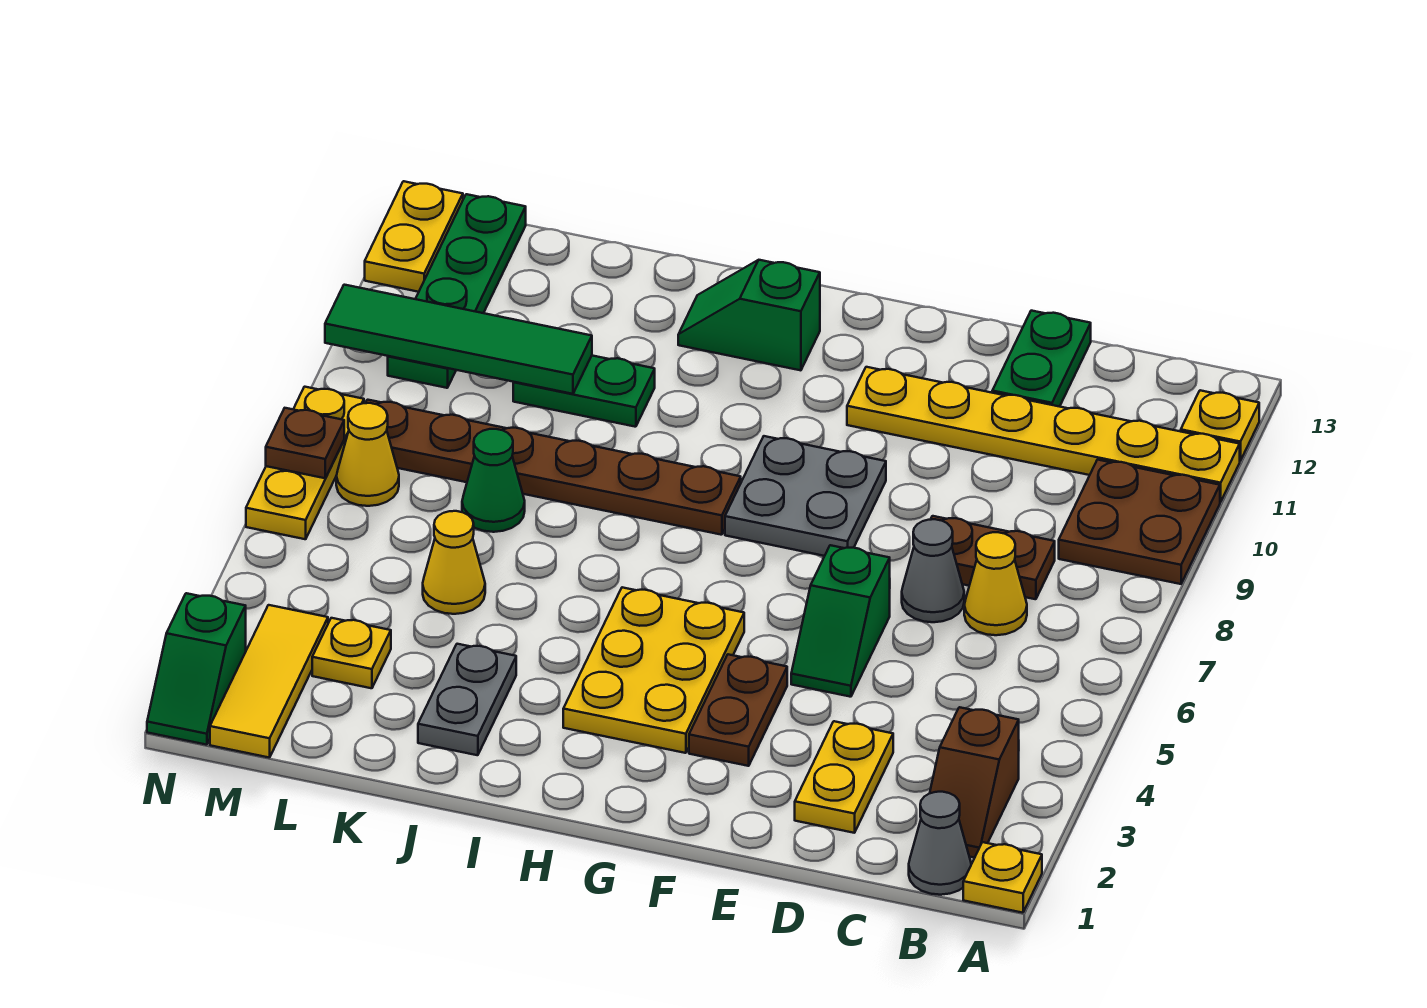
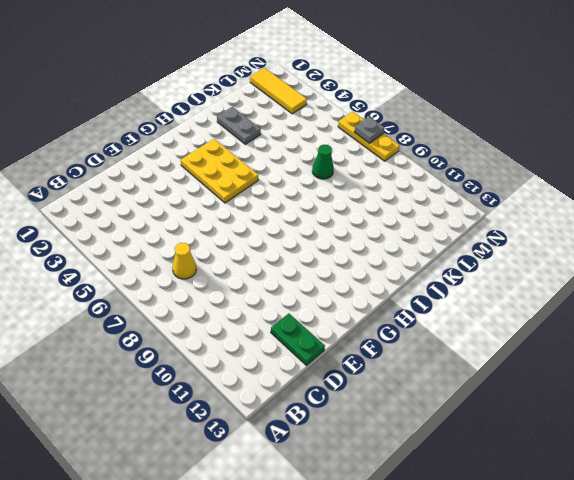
grey plate N7 level 2 -> brown plate N7 level 2
none -> yellow plate A1 level 1
none -> brown plate A9:B10 level 1
none -> yellow plate A11:F11 level 1
none -> yellow plate A12 level 1

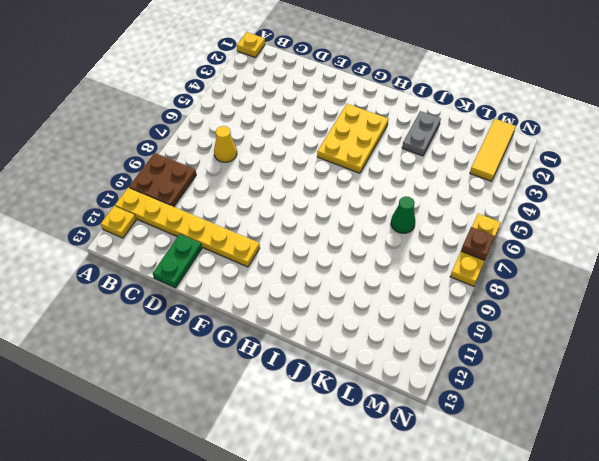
none -> grey cone B1 level 1
none -> brown slope B2:B3 level 1 top 3
none -> brown plate C8:D8 level 1
none -> yellow plate D2:D3 level 1

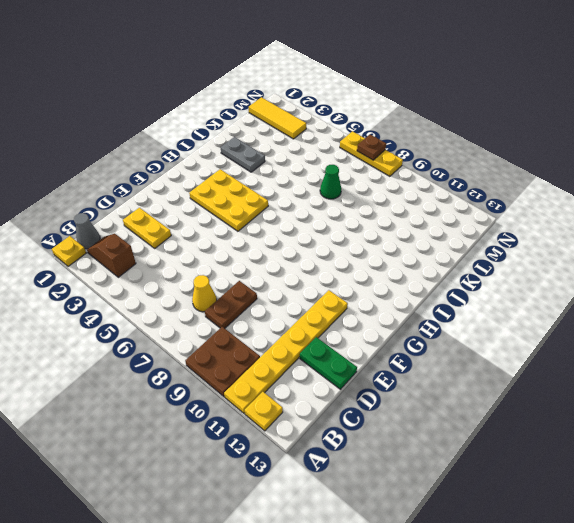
none -> grey cone D7 level 1
none -> green slope E5:E6 level 1 top 6
none -> brown plate F3:F4 level 1
none -> grey plate F8:G9 level 1

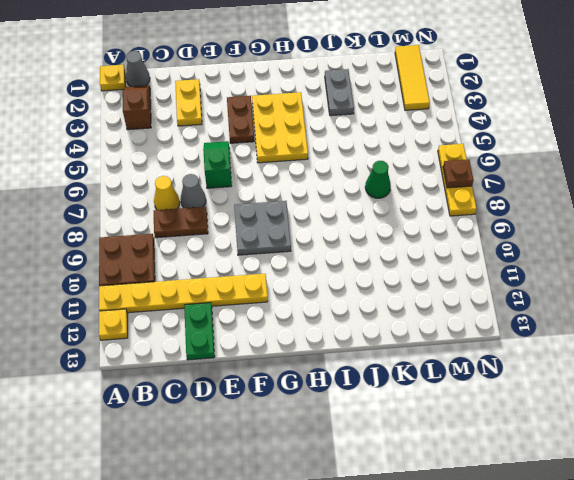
none -> brown plate H8:M8 level 1
none -> green slope H12:I12 level 1 top H
none -> green plate J10:K10 level 1
none -> yellow cone K5 level 1

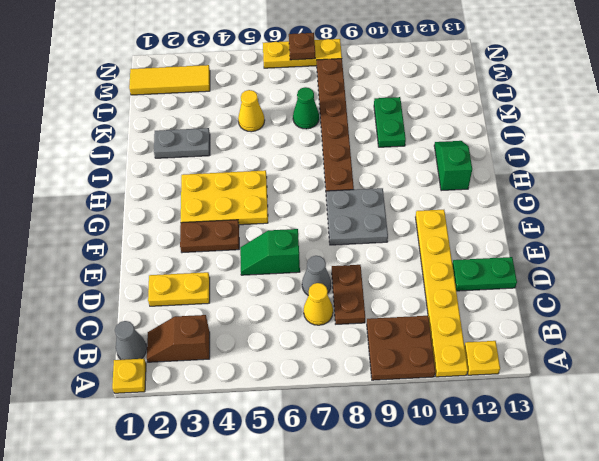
none -> yellow plate L3 level 1
none -> yellow cone M7 level 1
none -> green plate M10:M13 level 1
none -> green slope N1:N2 level 1 top 2

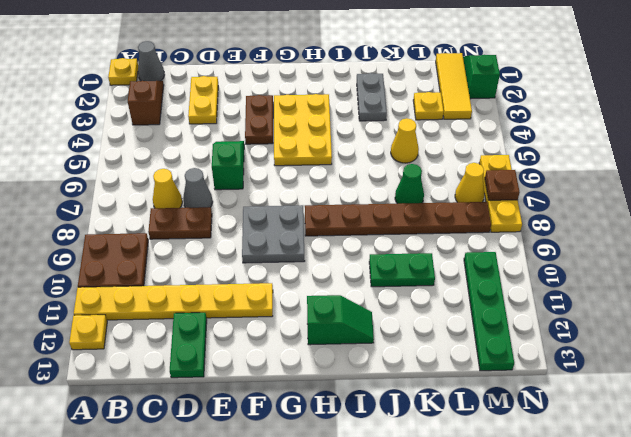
none -> yellow plate N12:N13 level 1
none -> green tile K10:N10 level 2

